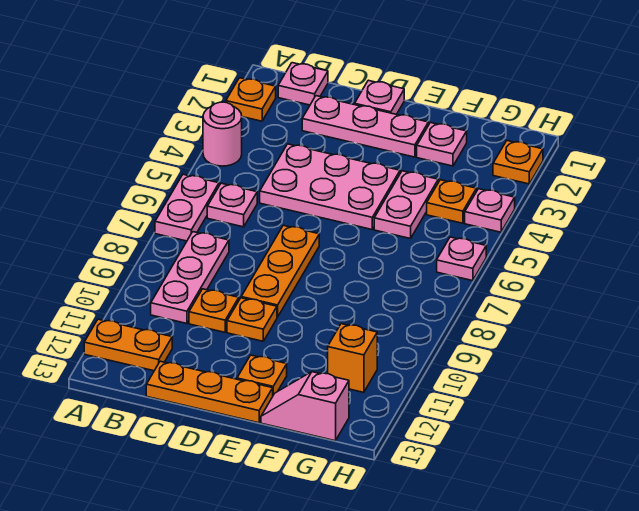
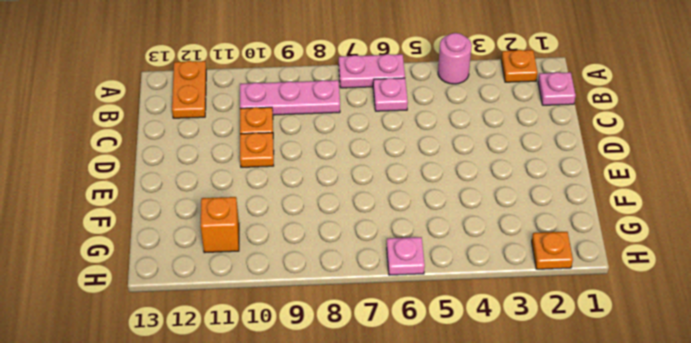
none -> pink plate C2:E2 level 1
none -> pink plate C4:E5 level 1
none -> orange plate C13:E13 level 1

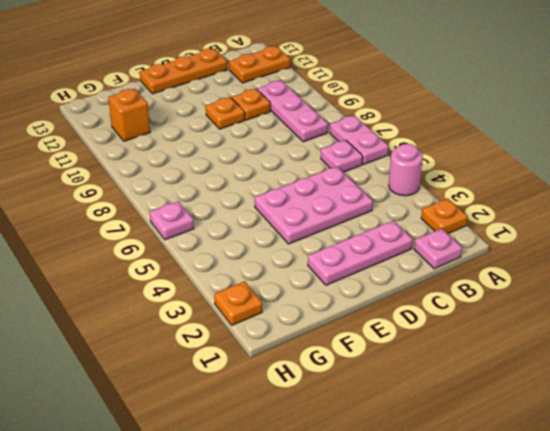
none -> pink plate D1 level 1
none -> orange plate D7:D9 level 1
none -> orange plate E12 level 1

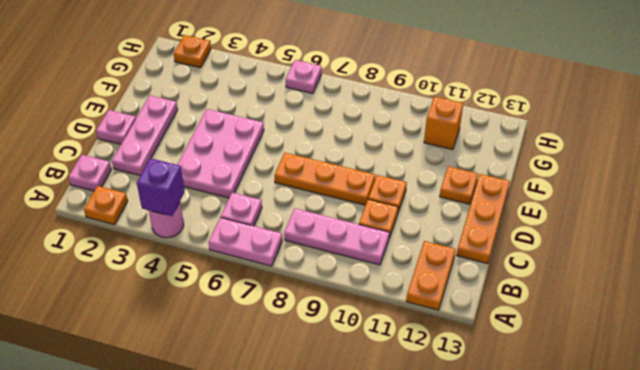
purple brick A4 level 2 -> none
none -> pink plate F2 level 1
none -> pink plate F4:F5 level 1
none -> pink slope F13:G13 level 1 top G

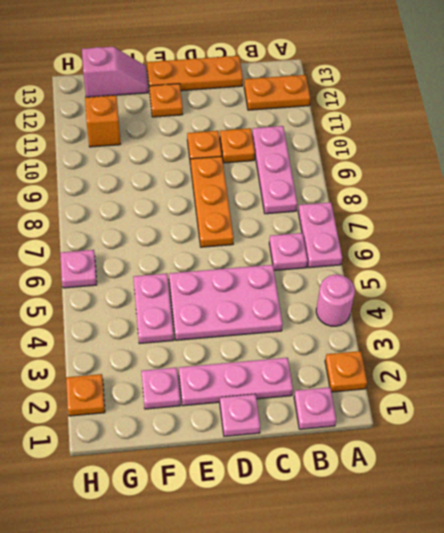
none -> orange plate G4 level 1
none -> pink plate H4 level 1

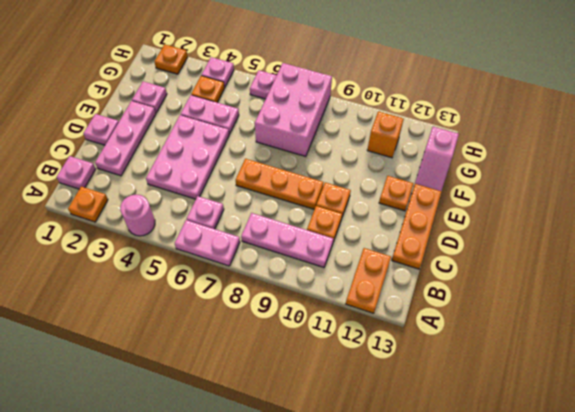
pink brick F7:H8 level 1 -> none

